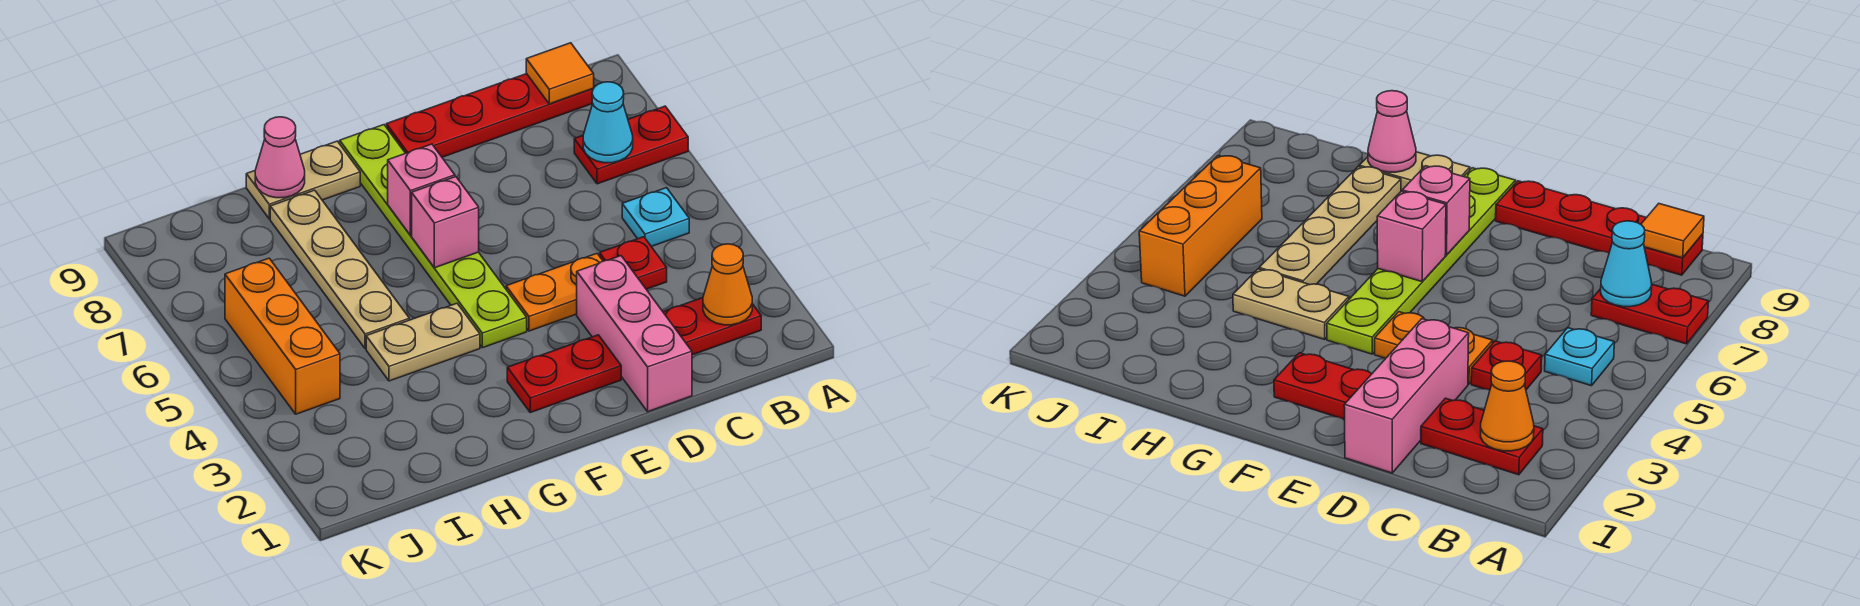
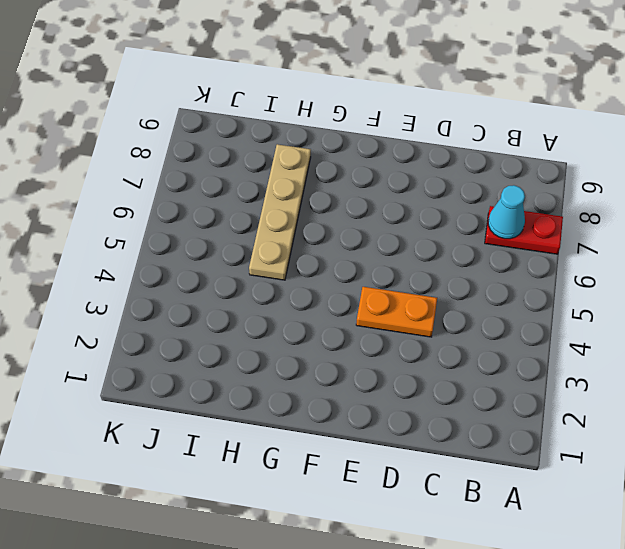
none -> red plate B2:C2 level 1
none -> cyan plate B5 level 1
none -> red plate B9:E9 level 1

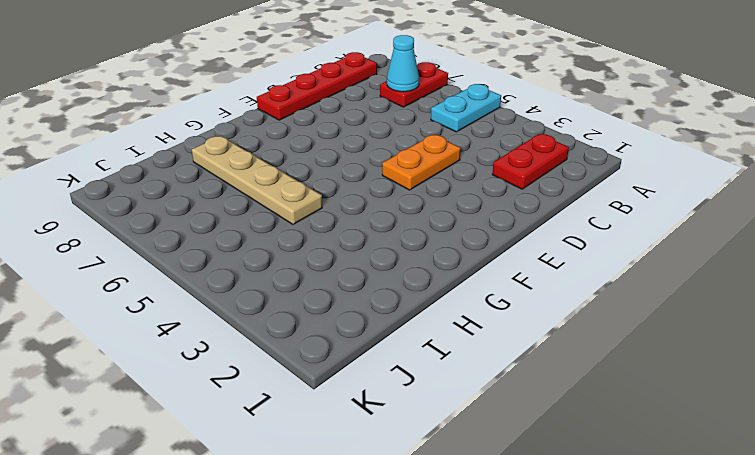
cyan plate A5:B5 level 1 -> cyan plate B5 level 1
none -> red plate C4 level 1
none -> pink brick D1:D3 level 1
none -> red plate E2:F2 level 1

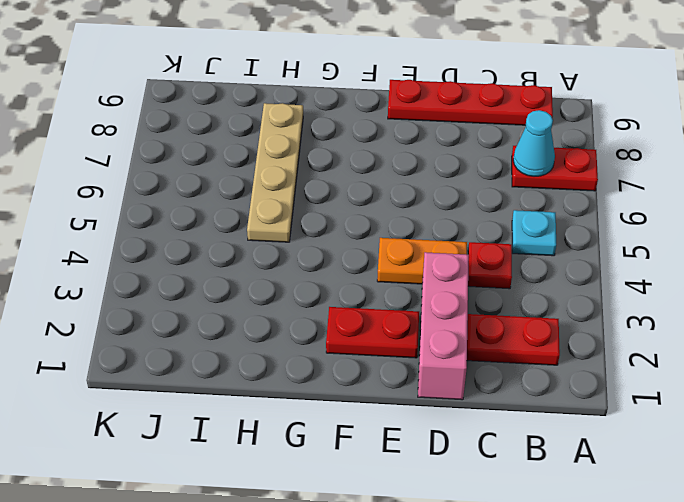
none -> lime plate F4:F9 level 1
none -> tan plate G4:H4 level 1
none -> tan plate G9:H9 level 1

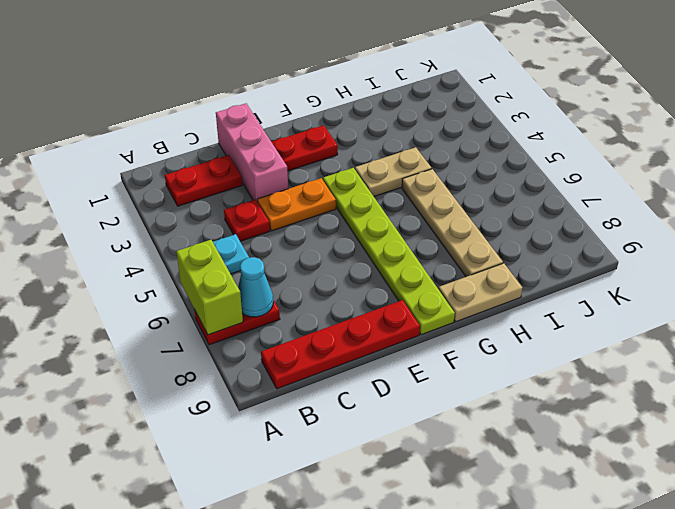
lime brick A6:A7 level 2 -> none
none -> orange brick J4:J6 level 1
none -> orange cone B2 level 2
none -> orange tile B9 level 2

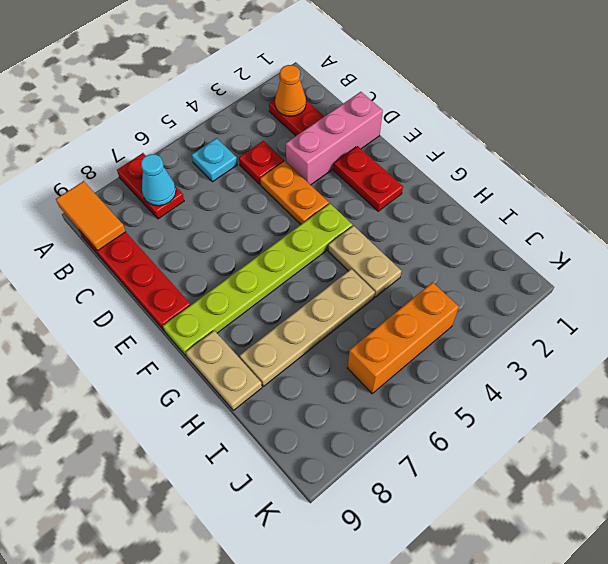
orange tile A9:B9 level 2 -> orange tile B9 level 2
none -> pink brick F6 level 2
none -> pink brick F7 level 2
none -> pink cone H9 level 2

